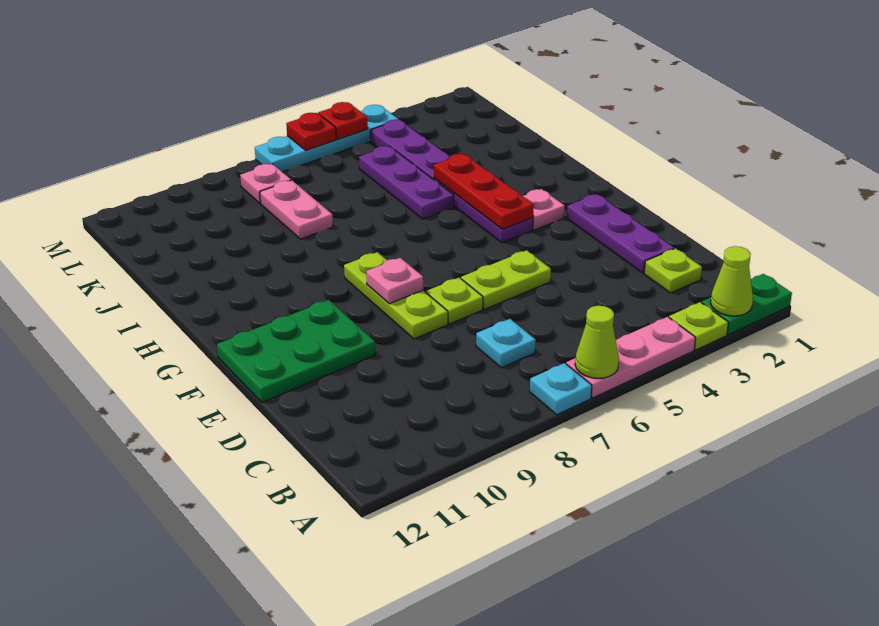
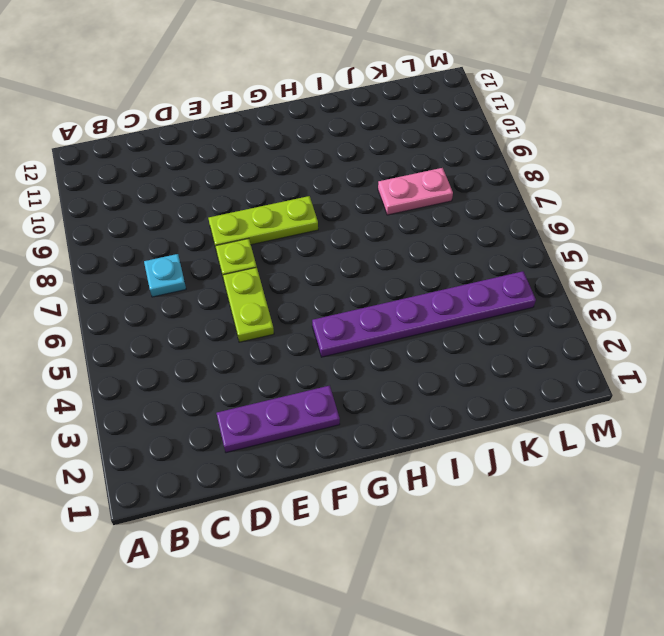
none -> green plate A1:A2 level 1
none -> lime plate A3 level 1
none -> pink plate A4:A6 level 1

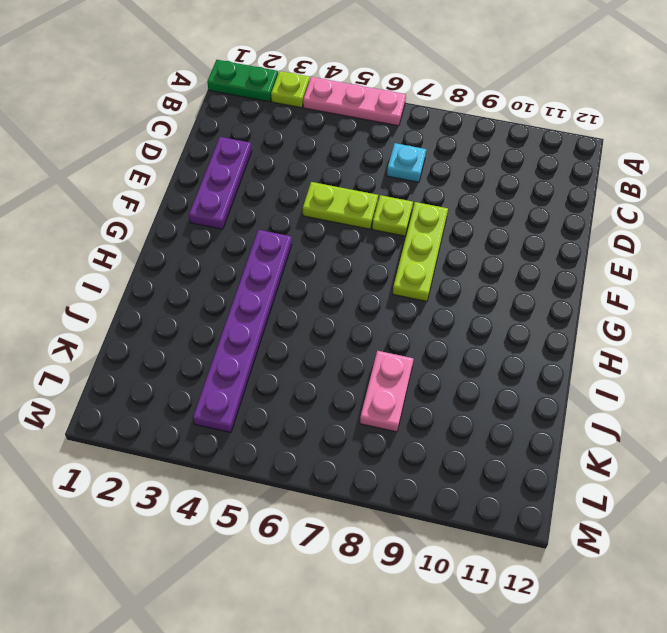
none -> cyan plate A7 level 1
none -> lime plate C2 level 1
none -> green plate E10:F12 level 1

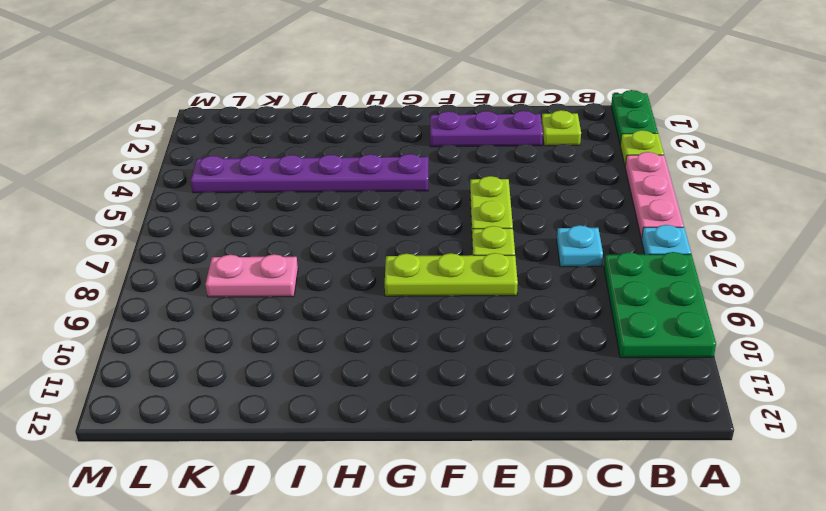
green plate A8:B10 level 1 -> green plate E10:F12 level 1
none -> pink plate G3 level 1
none -> purple plate I5:K5 level 1
none -> pink plate L8 level 1

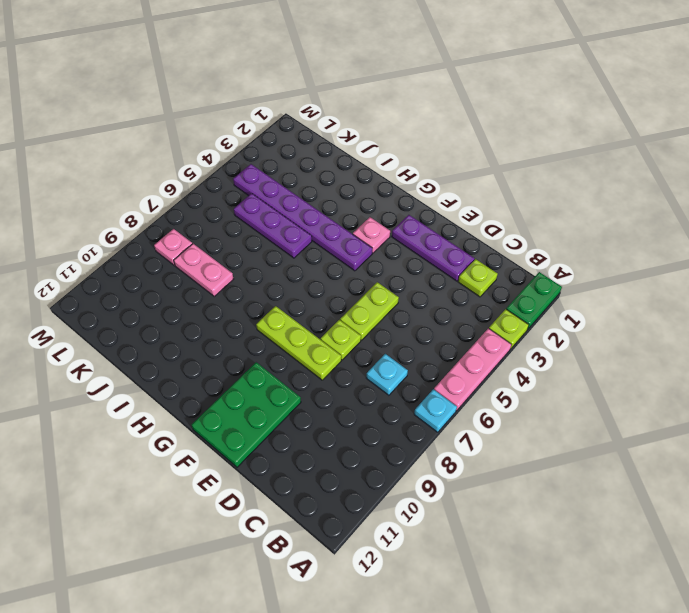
none -> cyan plate M4:M7 level 1
none -> lime cone A2 level 2
none -> lime cone A6 level 2

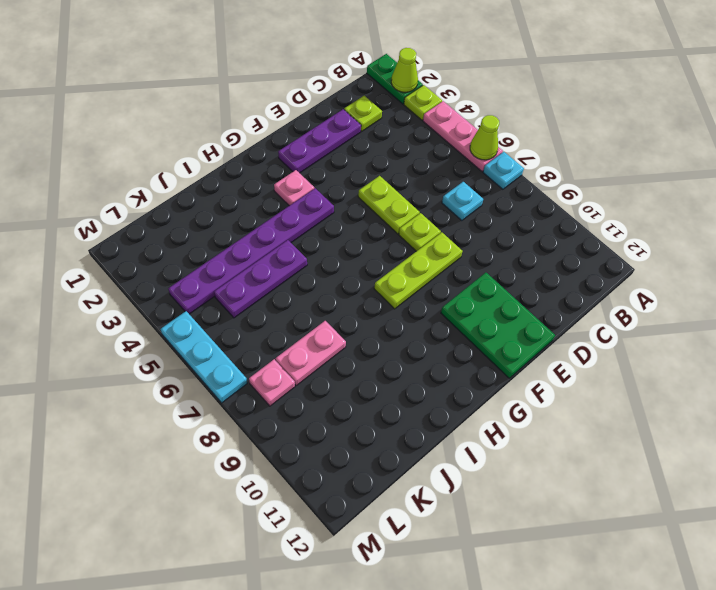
cyan plate M5:M7 level 1 -> cyan plate M4:M7 level 1
none -> pink plate F8 level 2
none -> red plate G4:I4 level 2
none -> red plate M5 level 2

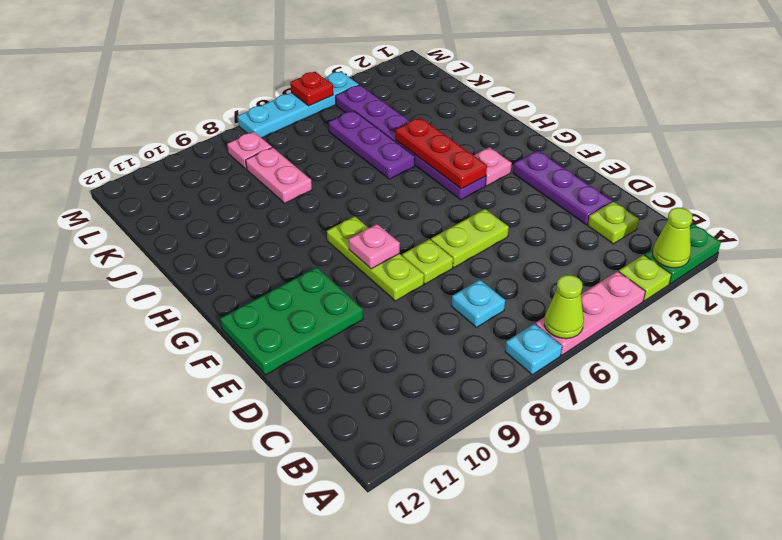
none -> red plate M6 level 2

